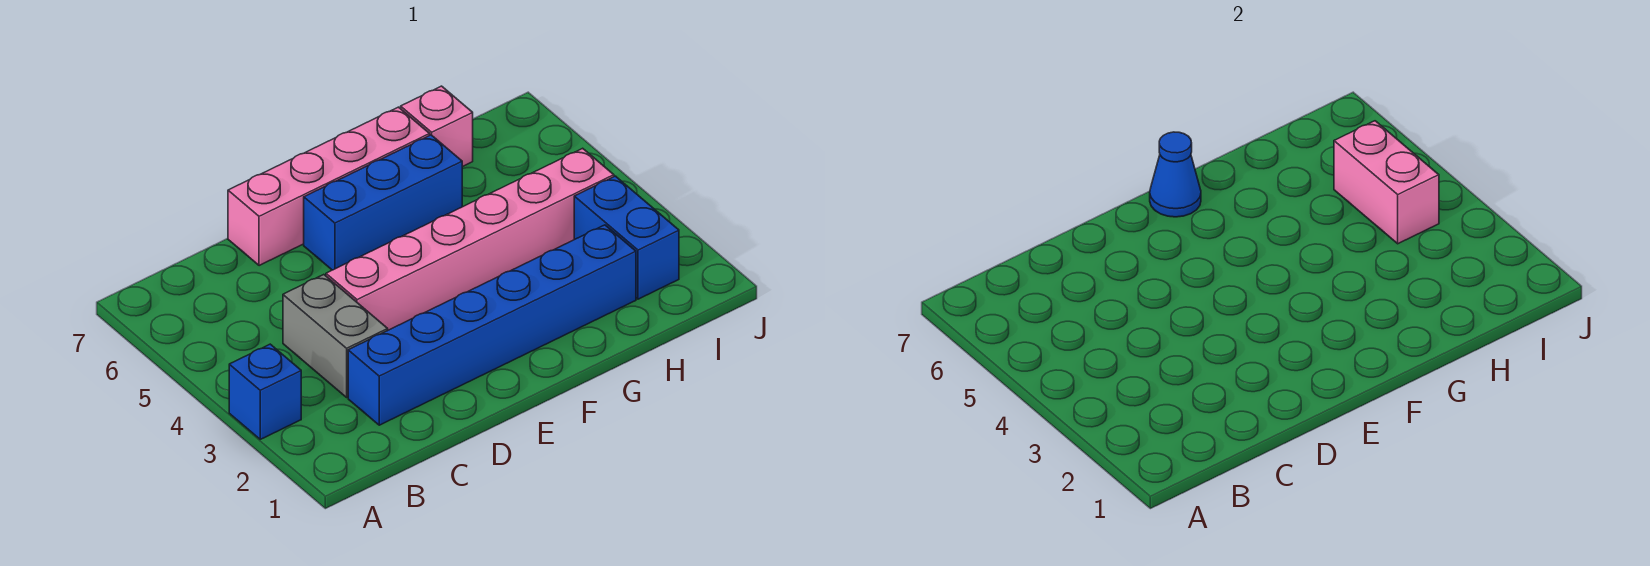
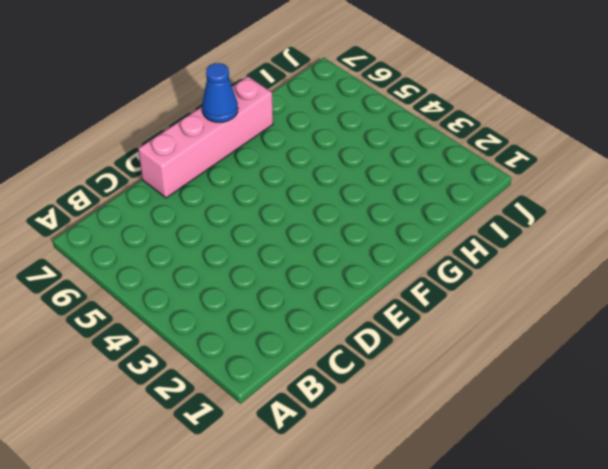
none -> blue brick A3 level 1
none -> blue brick C2:H2 level 1

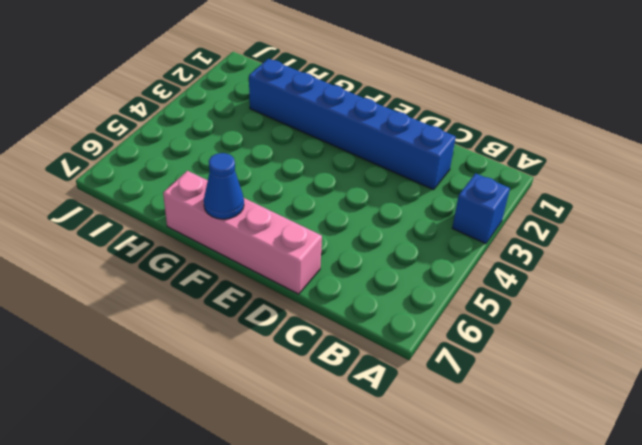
none -> grey brick C3:C4 level 1
none -> pink brick D4:I4 level 1

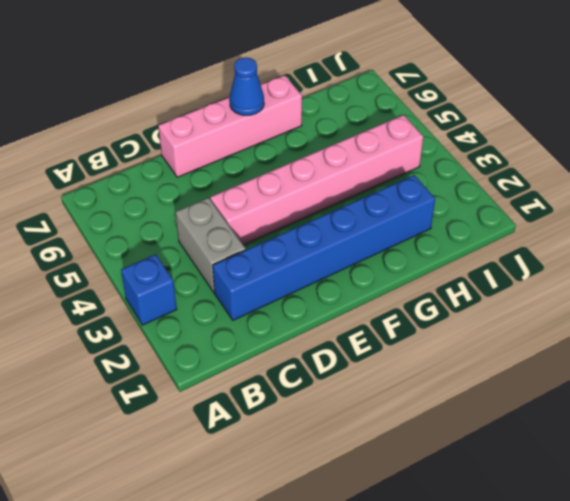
none -> blue brick E6:G6 level 1
none -> pink brick H7 level 1

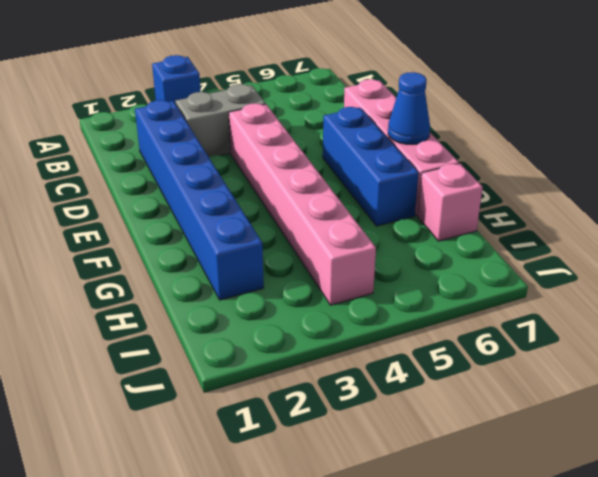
none -> blue brick I2:I3 level 1
none -> pink brick I4:I5 level 2

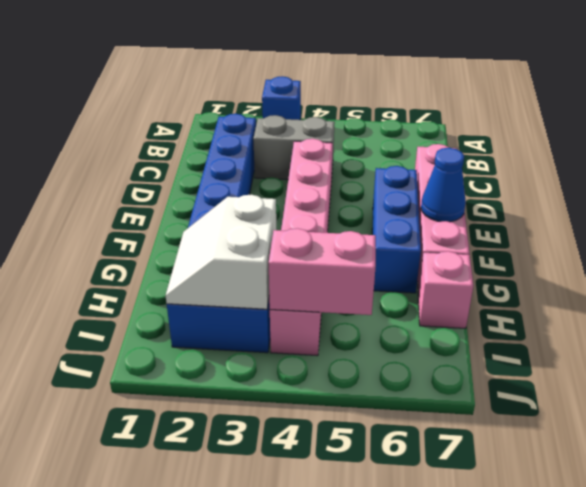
white slope H2:I3 level 2 top 3 -> none

